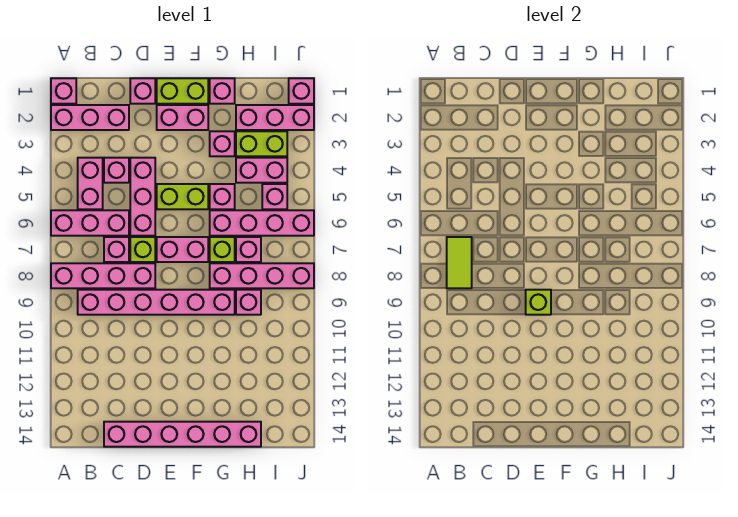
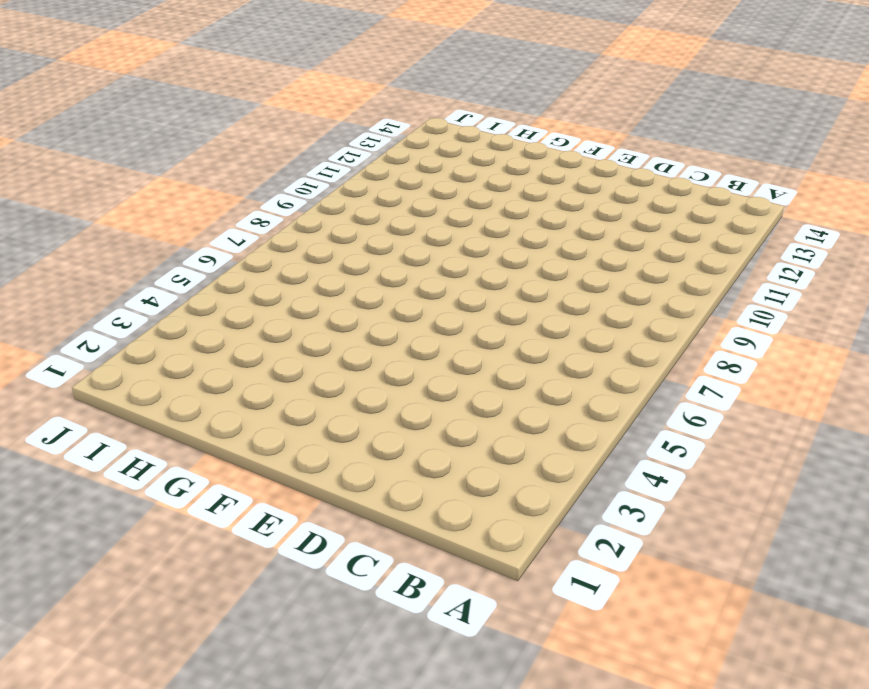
none -> pink brick A1 level 1
none -> pink brick A2:C2 level 1
none -> pink brick A6:C6 level 1
none -> pink brick A8:D8 level 1

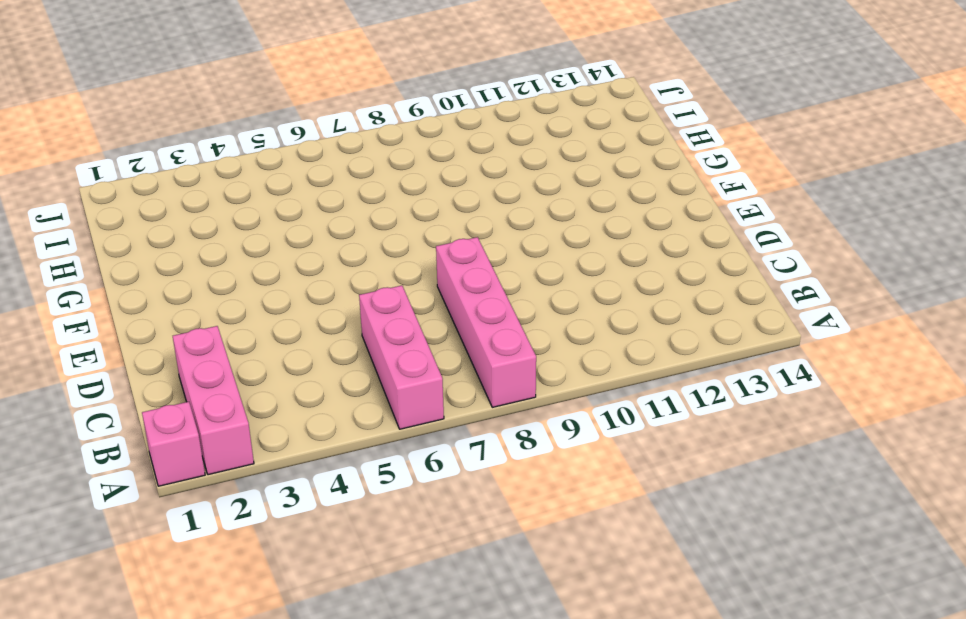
none -> pink brick B4:B5 level 1
none -> pink brick B9:G9 level 1
none -> pink brick C4 level 1
none -> pink brick C7 level 1

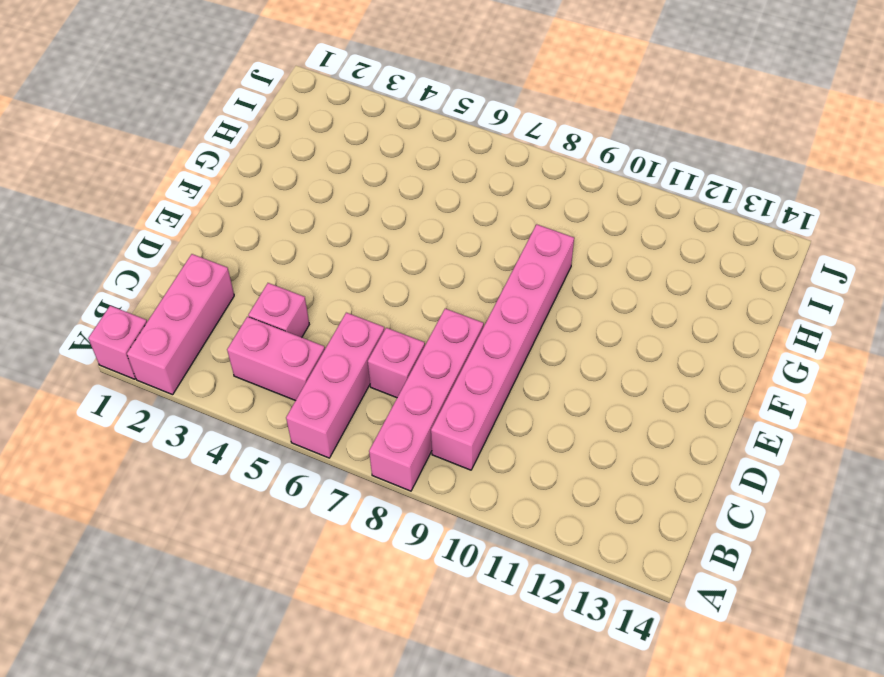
none -> pink brick C14:H14 level 1
none -> pink brick D1 level 1
none -> pink brick D4:D6 level 1
none -> lime brick D7 level 1

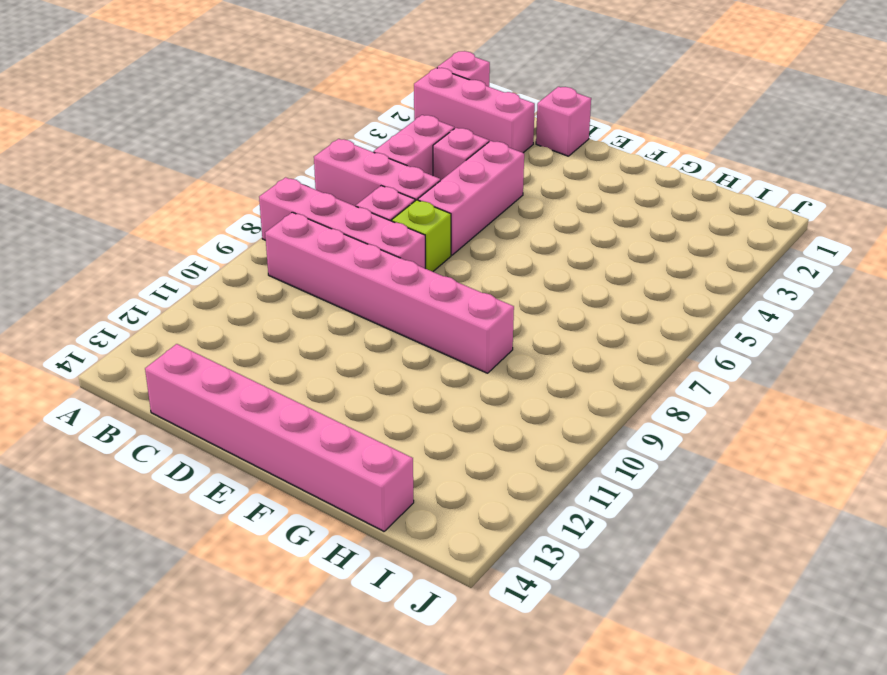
none -> lime brick E1:F1 level 1
none -> pink brick E2:F2 level 1
none -> lime brick E5:F5 level 1
none -> pink brick E7:F7 level 1

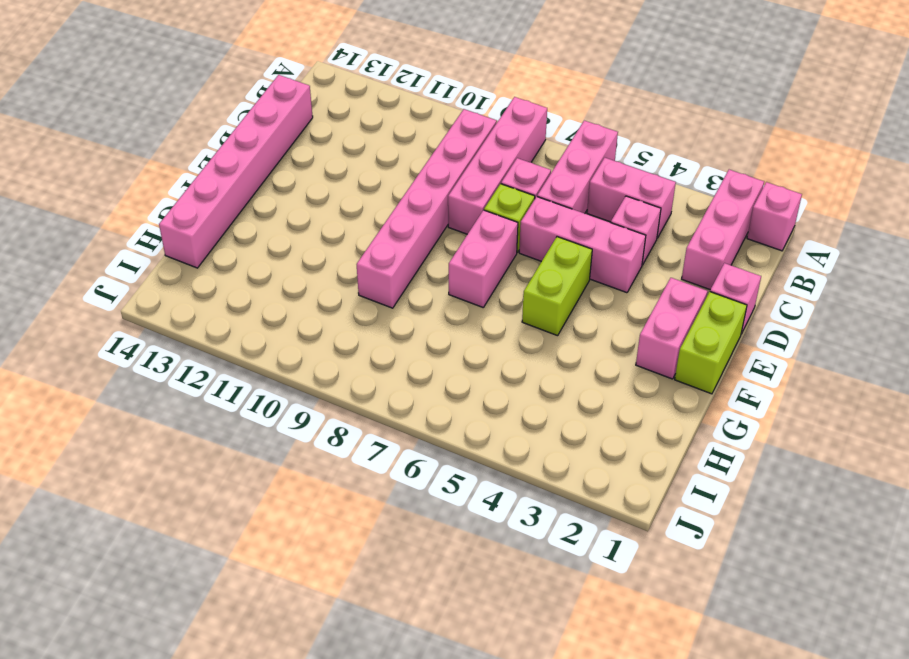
none -> pink brick G1 level 1
none -> pink brick G3 level 1
none -> pink brick G5 level 1
none -> pink brick G6:J6 level 1

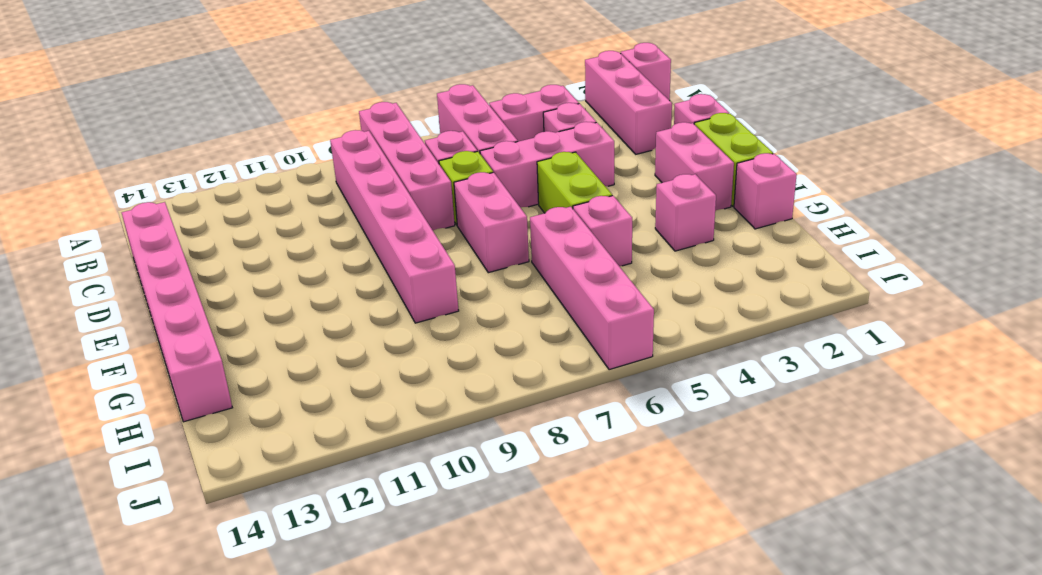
none -> lime brick G7 level 1
none -> pink brick G8:J8 level 1
none -> pink brick H2:J2 level 1
none -> lime brick H3:I3 level 1

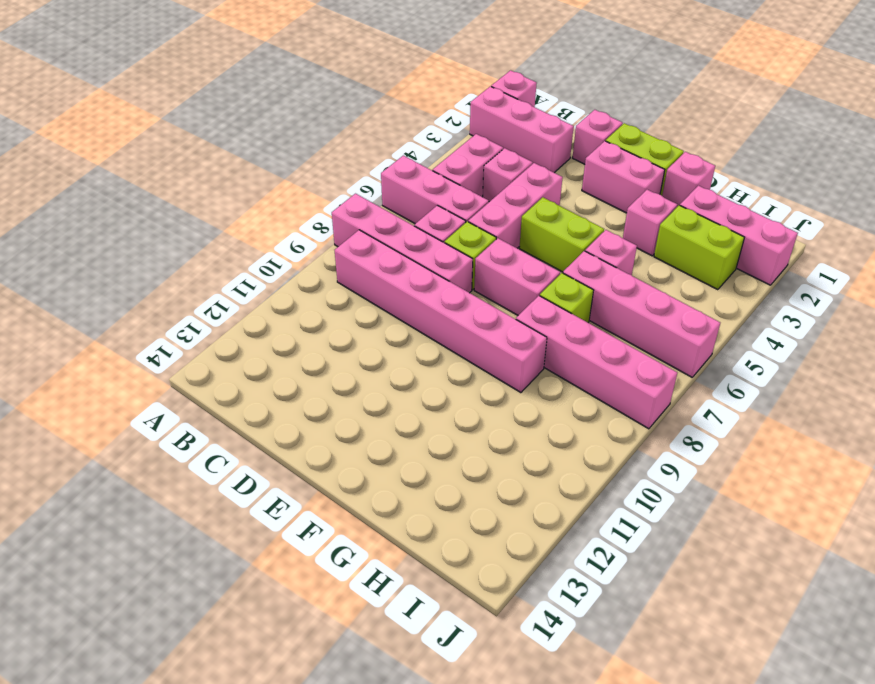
none -> pink brick C14:H14 level 1
none -> pink brick H4:I4 level 1
none -> pink brick H7 level 1
none -> pink brick H9 level 1

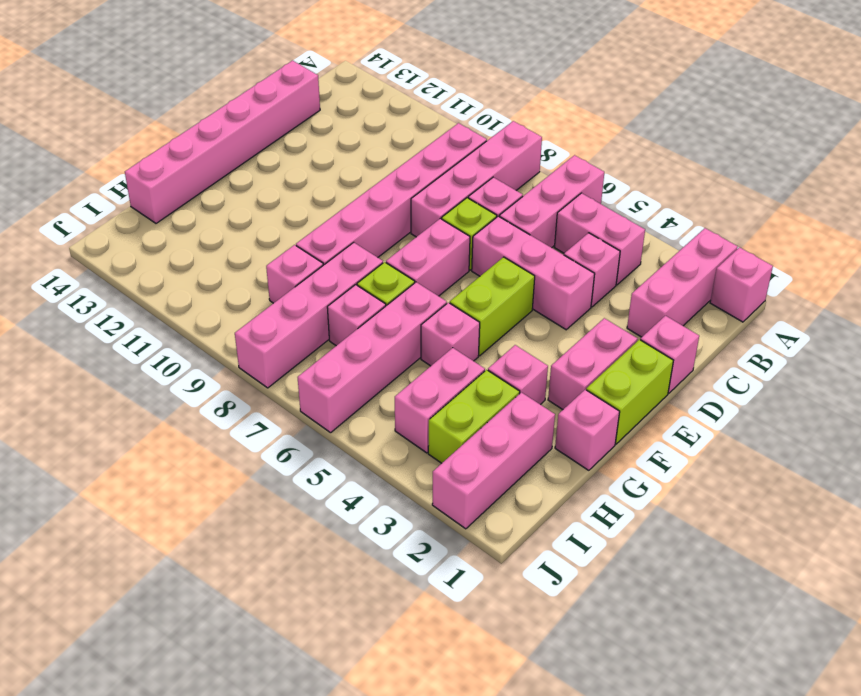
none -> pink brick I5 level 1
none -> pink brick J1 level 1
none -> lime tile B7:B8 level 2
none -> lime brick E9 level 2

